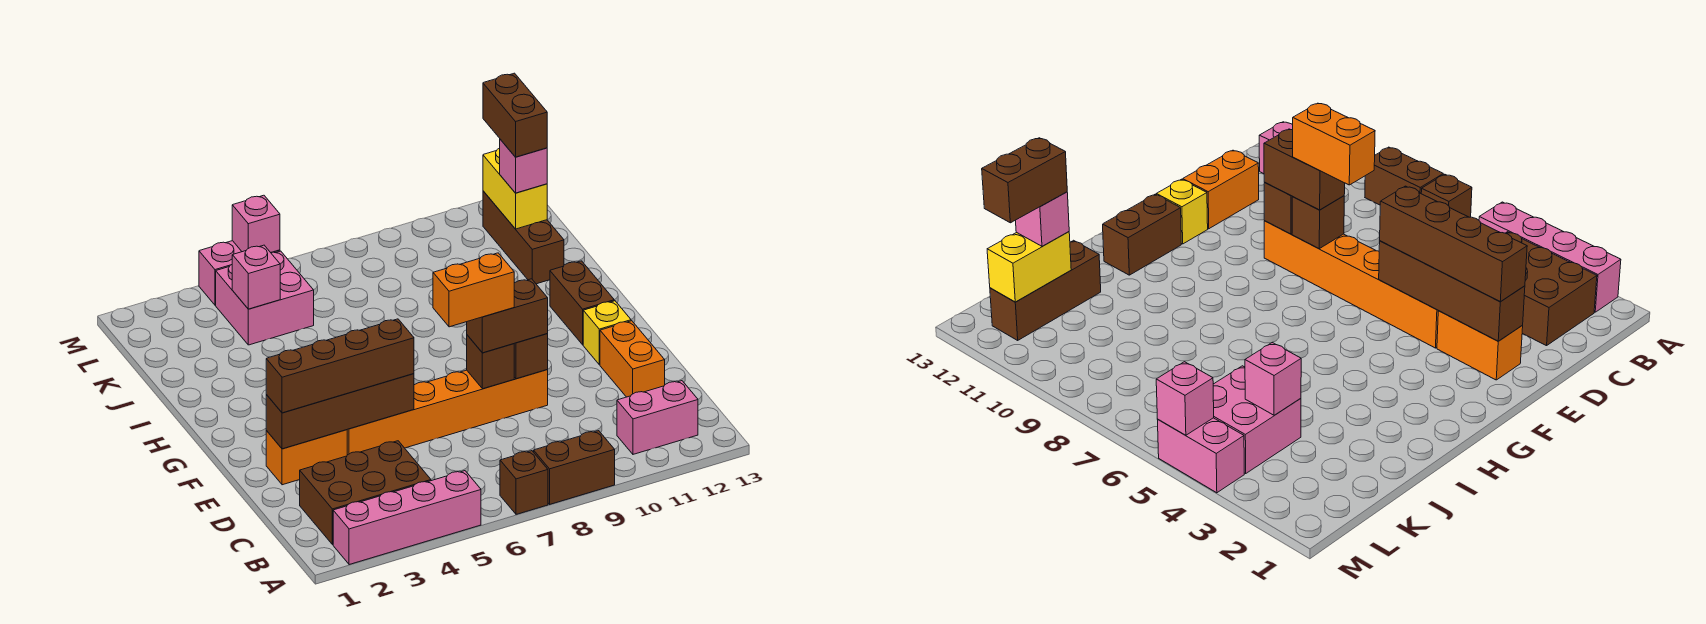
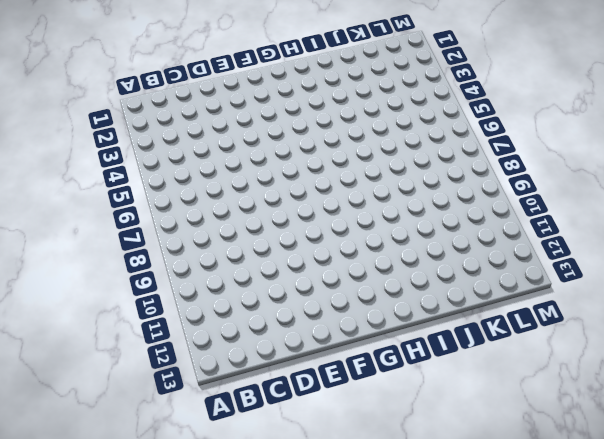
none -> pink brick A2:A5 level 1
none -> brown brick A7 level 1
none -> brown brick A8:A9 level 1

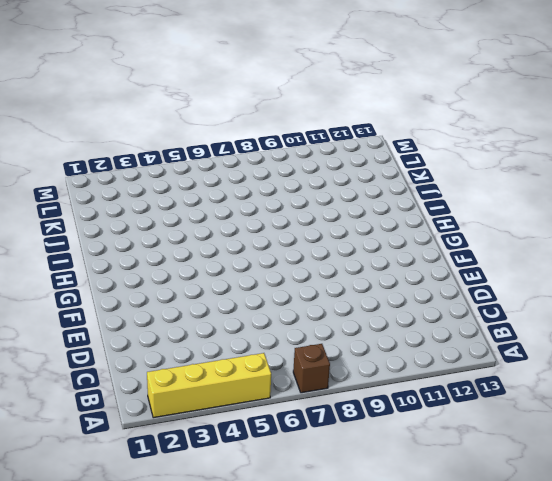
yellow brick A2:A5 level 1 -> pink brick A2:A5 level 1
none -> brown brick A8:A9 level 1
none -> brown brick B2:C4 level 1
none -> pink brick B11:B12 level 1

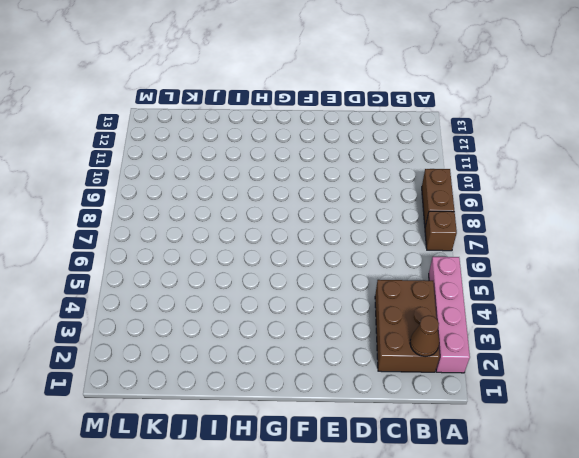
brown cone B2 level 2 -> none
none -> pink brick B11:B12 level 1
none -> orange brick D12:E12 level 1
none -> orange brick E2:E3 level 1

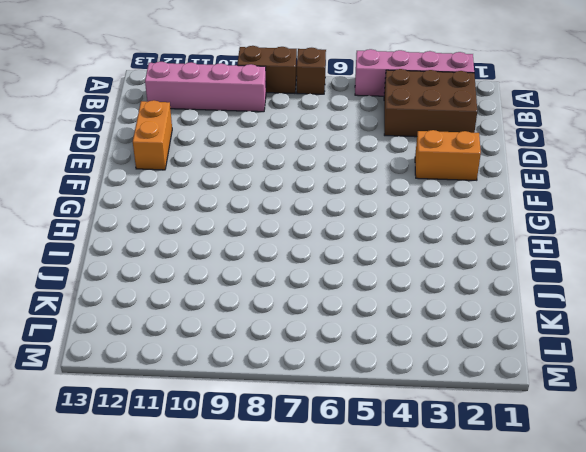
pink brick B9:B12 level 1 -> pink brick B11:B12 level 1
none -> orange brick E4:E9 level 1
none -> yellow brick F12 level 1
none -> brown brick G12:H12 level 1

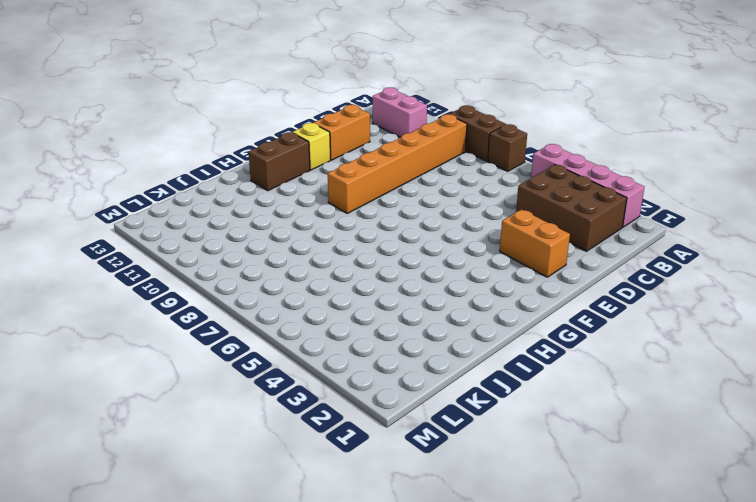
orange brick B9:G9 level 1 -> orange brick E4:E9 level 1
none -> brown brick J12:L12 level 1
none -> pink brick K4:L5 level 1
none -> pink brick M4:M5 level 1

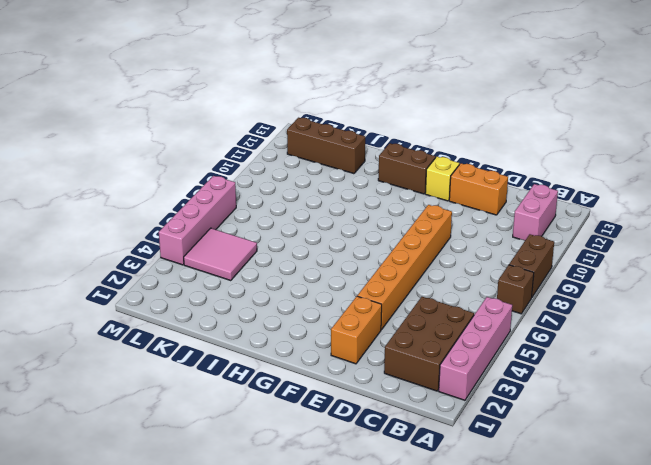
pink tile K4:L5 level 1 -> pink brick K4:L5 level 1
pink brick M4:M7 level 1 -> pink brick M4:M5 level 1
none -> brown brick E2:E5 level 2
none -> brown brick E8 level 2
none -> brown brick E9 level 2

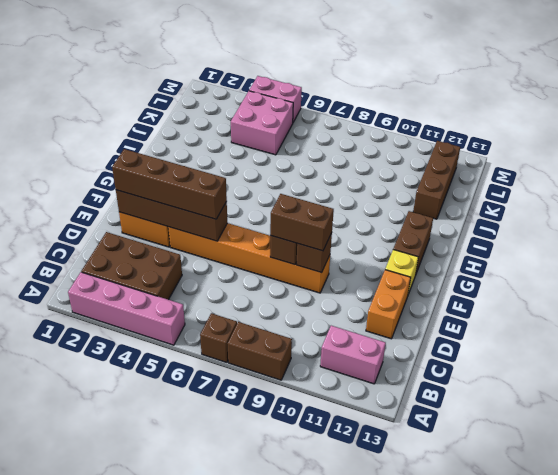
none -> pink brick K4 level 2
none -> yellow brick K12:L12 level 2
none -> pink brick M5 level 2

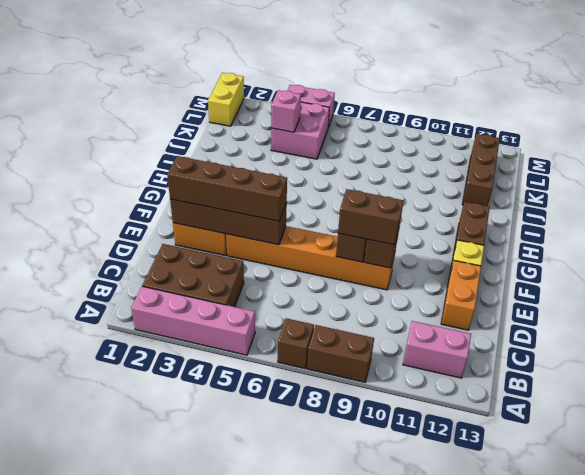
yellow brick L1:M1 level 1 -> yellow brick K12:L12 level 2
none -> pink brick M5 level 2
none -> pink brick K12 level 3
none -> orange brick E7:E8 level 4

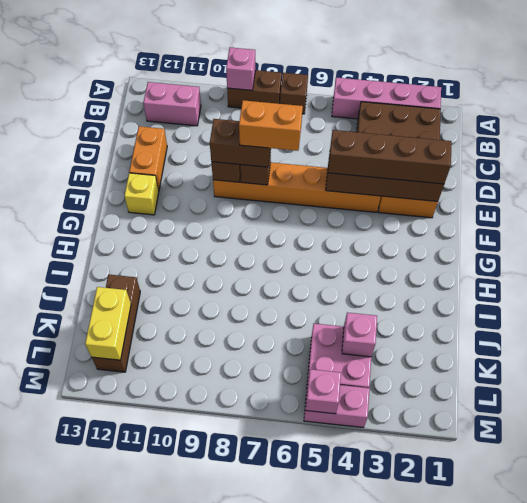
pink brick A9 level 2 -> pink brick K12 level 3
none -> brown brick G12:H12 level 1
none -> brown brick K12:L12 level 4

